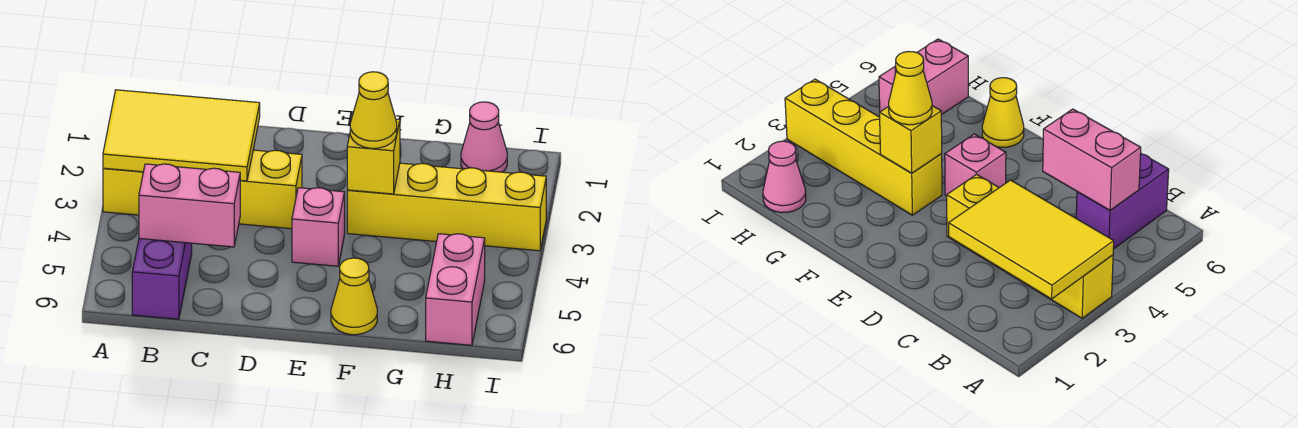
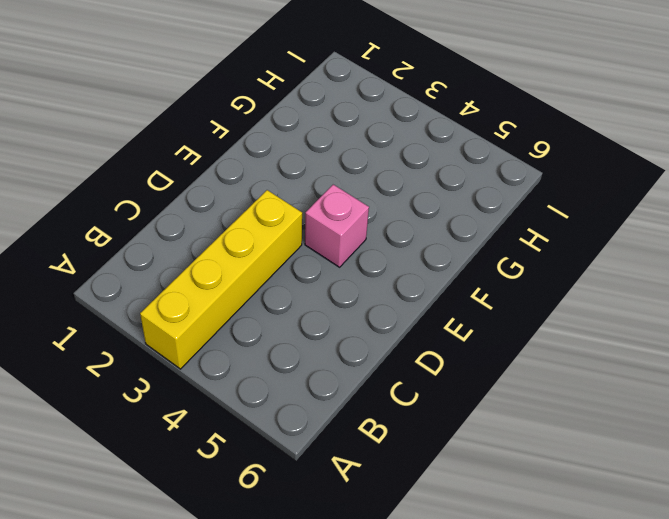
none -> purple brick B5:B6 level 1
none -> yellow brick F3:I3 level 1

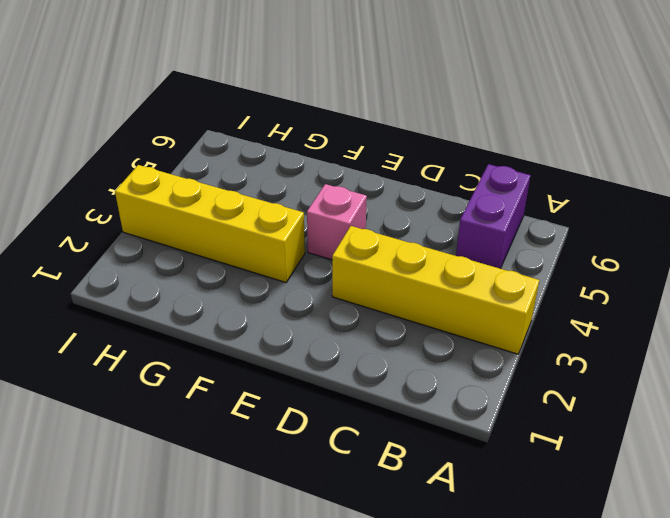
none -> yellow cone F6 level 1
none -> pink cone H1 level 1

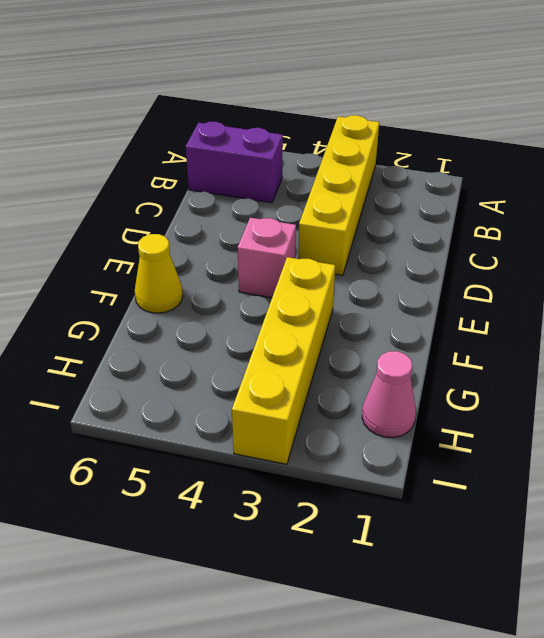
none -> pink brick H5:H6 level 1
none -> yellow tile A2:C3 level 2

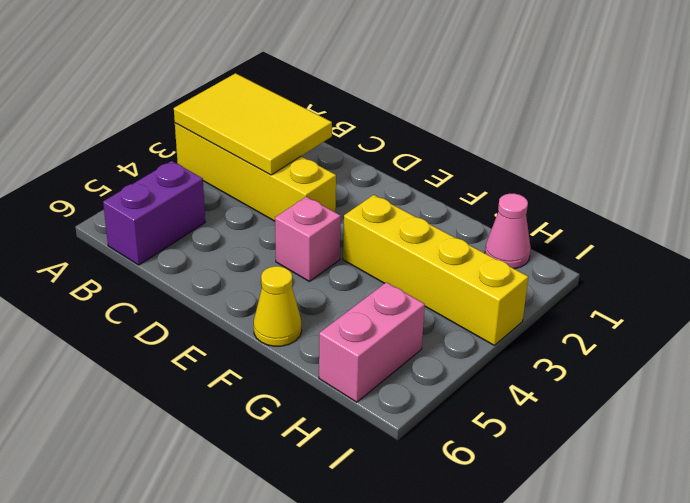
none -> pink brick B5:C5 level 2
none -> yellow brick F3 level 2

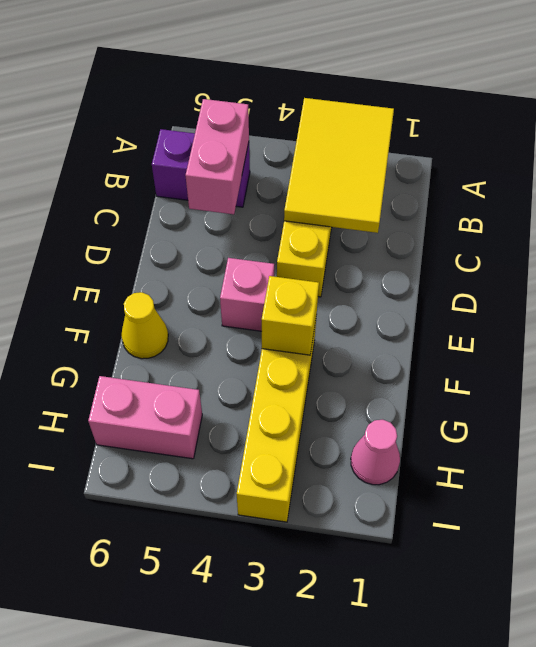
none -> yellow cone F3 level 3

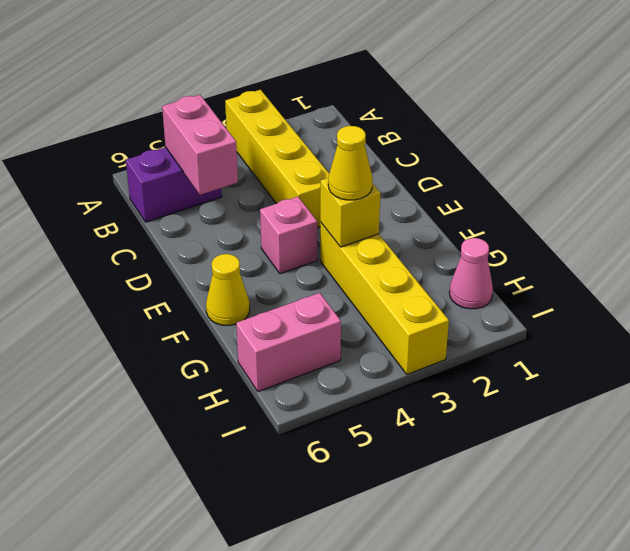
none -> yellow tile A2:C3 level 2

